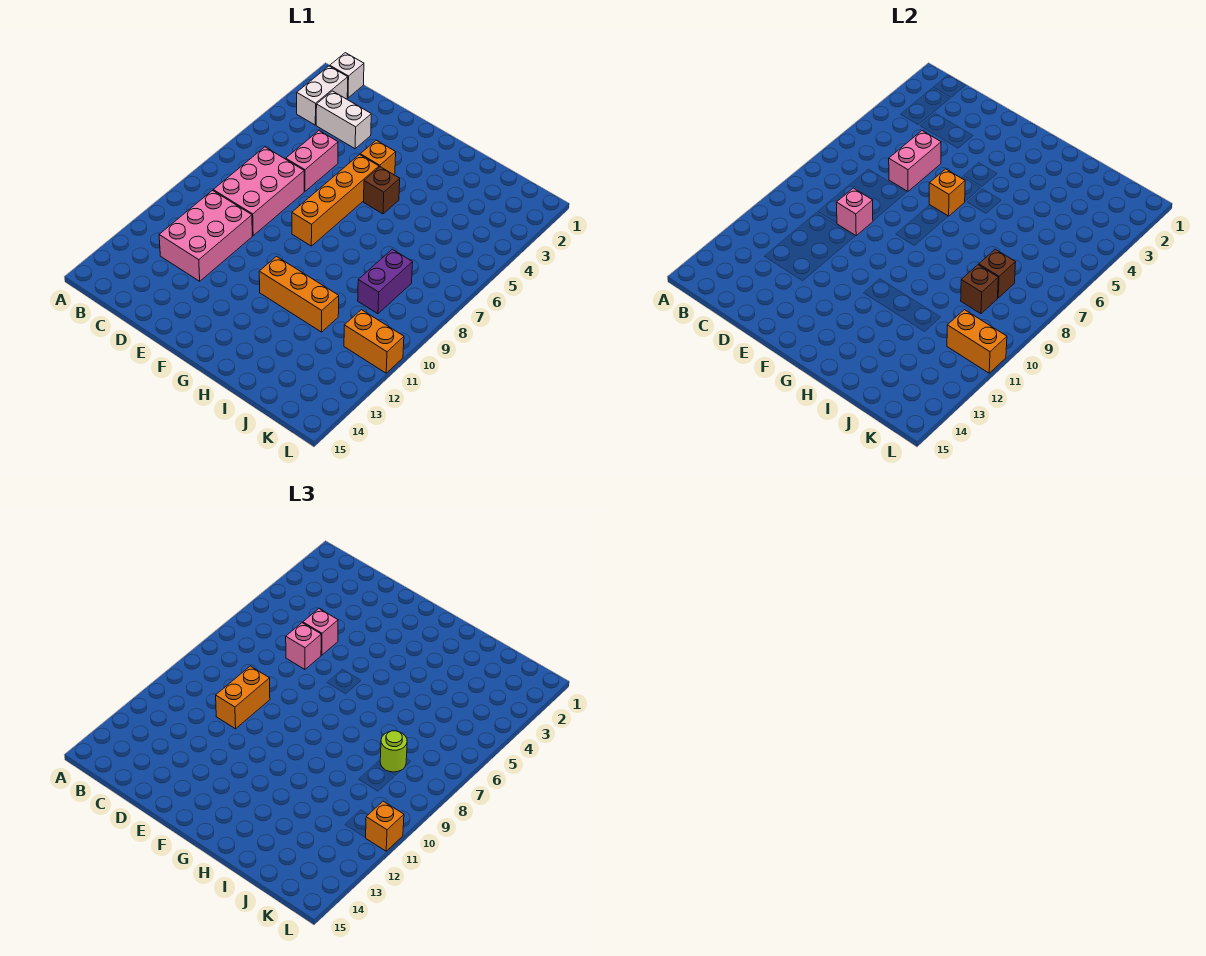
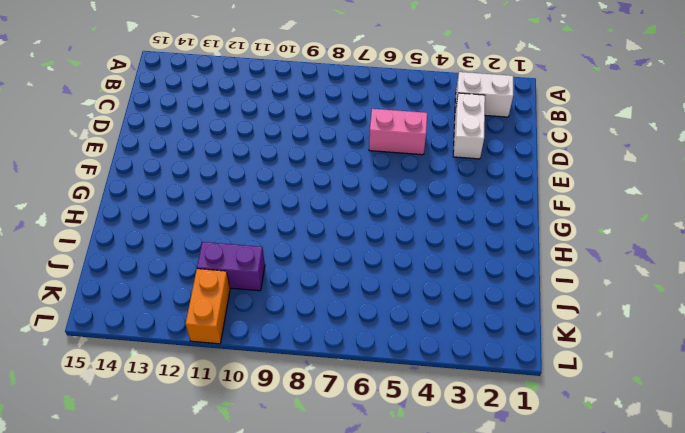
purple brick J10:J11 level 1 -> purple brick J8:J9 level 1
none -> white brick B1 level 1
none -> pink brick C7:D9 level 1
none -> pink brick C10:D12 level 1

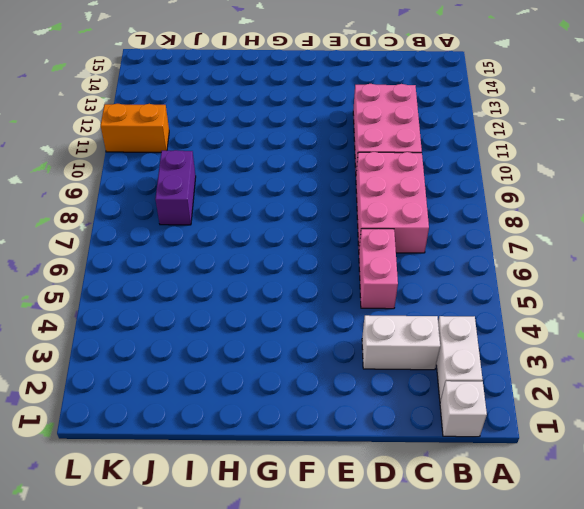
none -> orange brick F4 level 1
none -> orange brick F5:F8 level 1
none -> brown brick G5 level 1

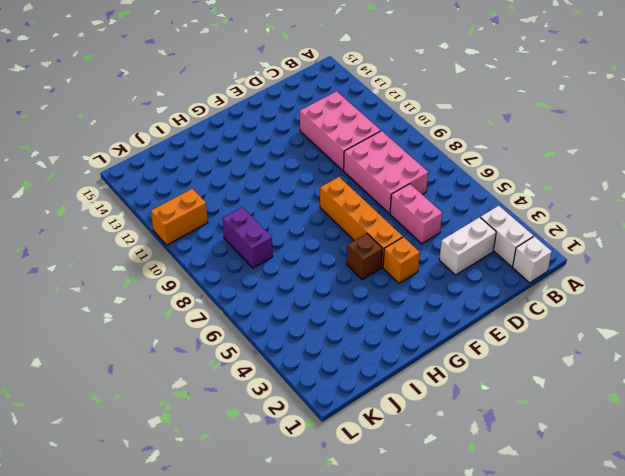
none -> orange brick G11:I11 level 1
none -> pink brick D5:D6 level 2
none -> pink brick D9 level 2

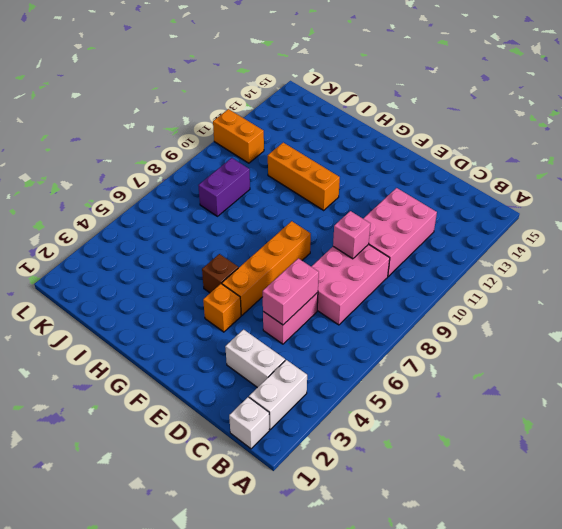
none -> orange brick F6 level 2
none -> brown brick J8 level 2
none -> brown brick J9 level 2

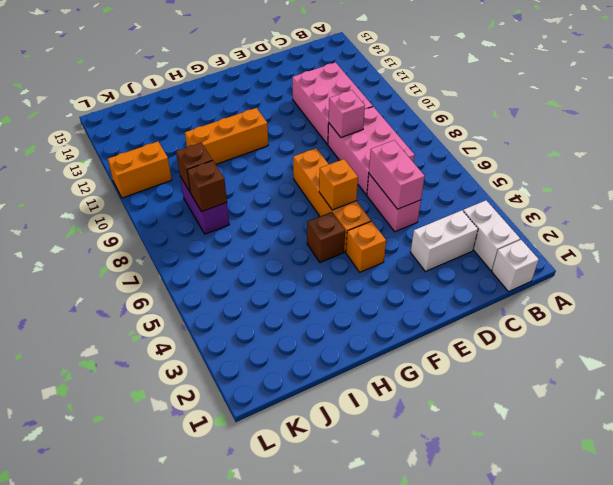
none -> orange brick K11:L11 level 2
none -> pink brick D5 level 3
none -> pink brick D6 level 3

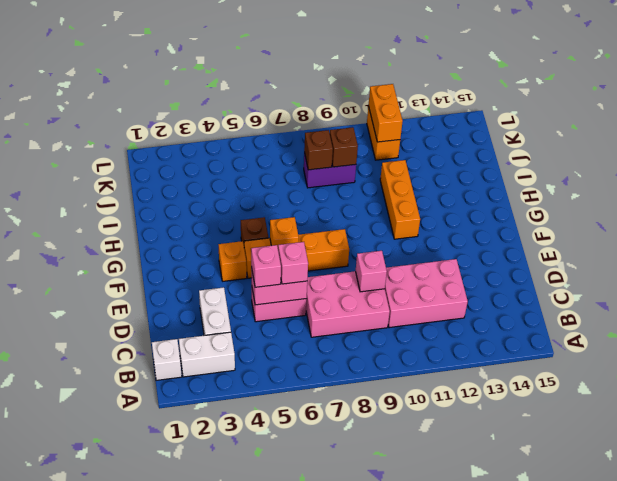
none -> orange brick D9:D10 level 3
none -> lime round brick J8 level 3
none -> orange brick L11 level 3

